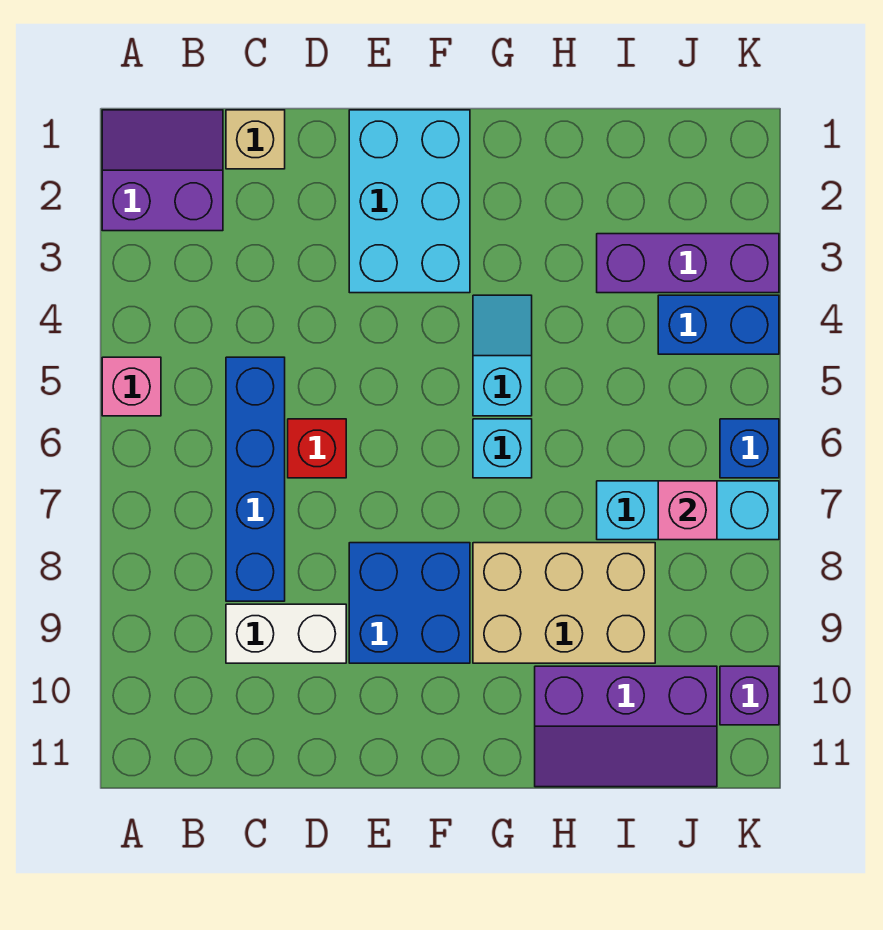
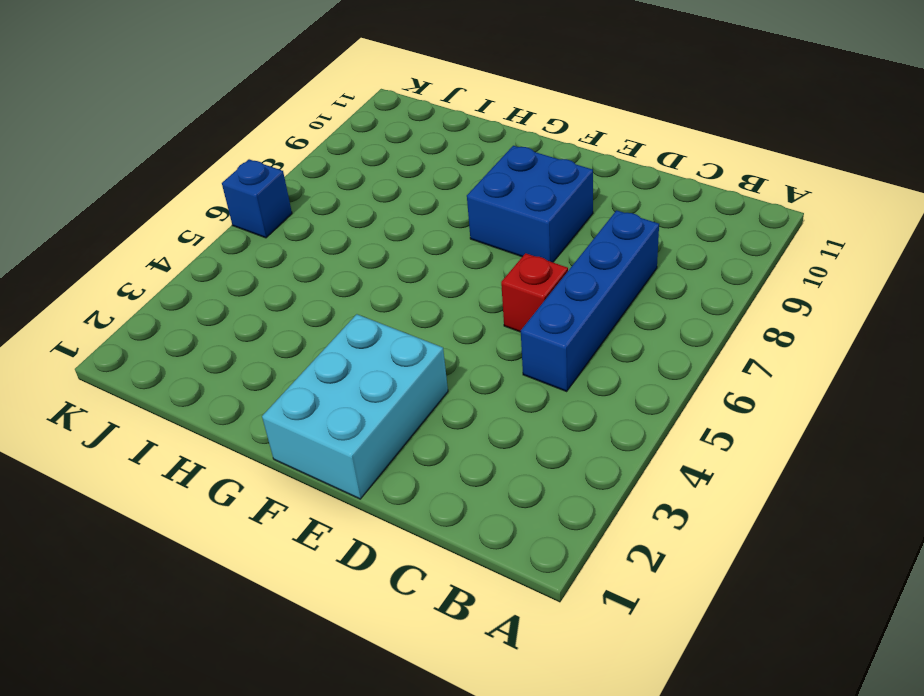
none -> purple slope A1:B2 level 1 top 2
none -> pink brick A5 level 1
none -> tan brick C1 level 1

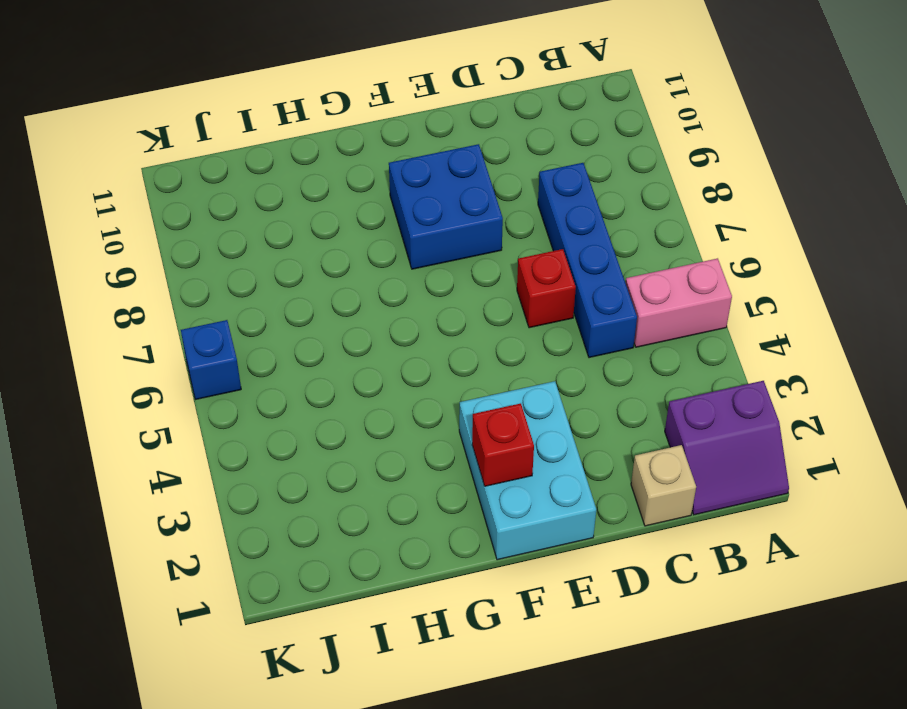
pink brick A5:B5 level 1 -> pink brick A5 level 1
red brick F2 level 2 -> none
none -> white brick C9:D9 level 1
none -> cyan slope G4:G5 level 1 top 5
none -> cyan brick G6 level 1

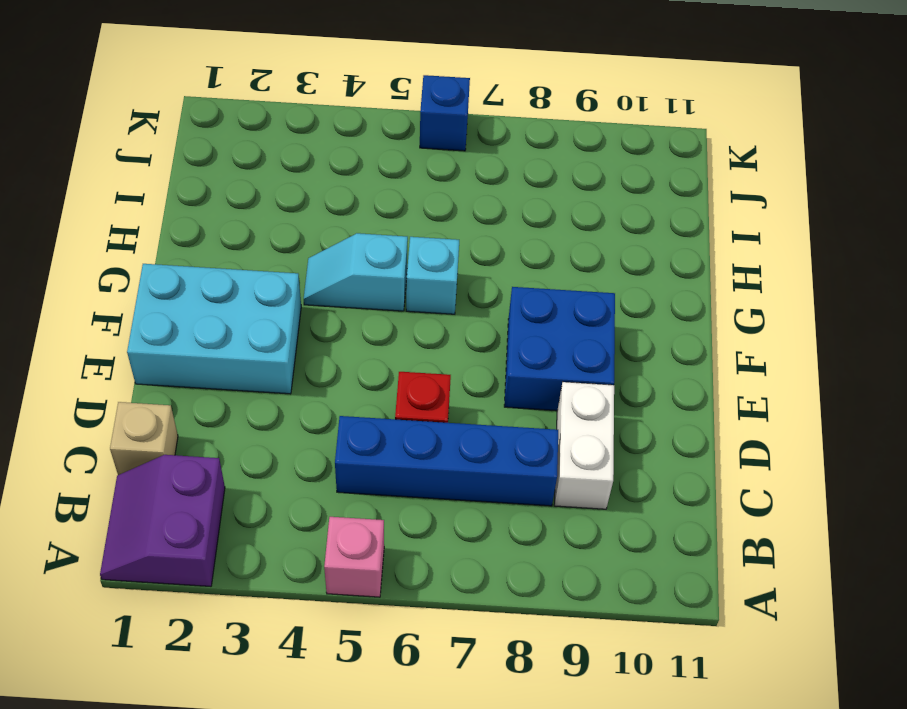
none -> tan brick G8:I9 level 1
none -> purple slope H10:J11 level 1 top 10
none -> purple brick I3:K3 level 1

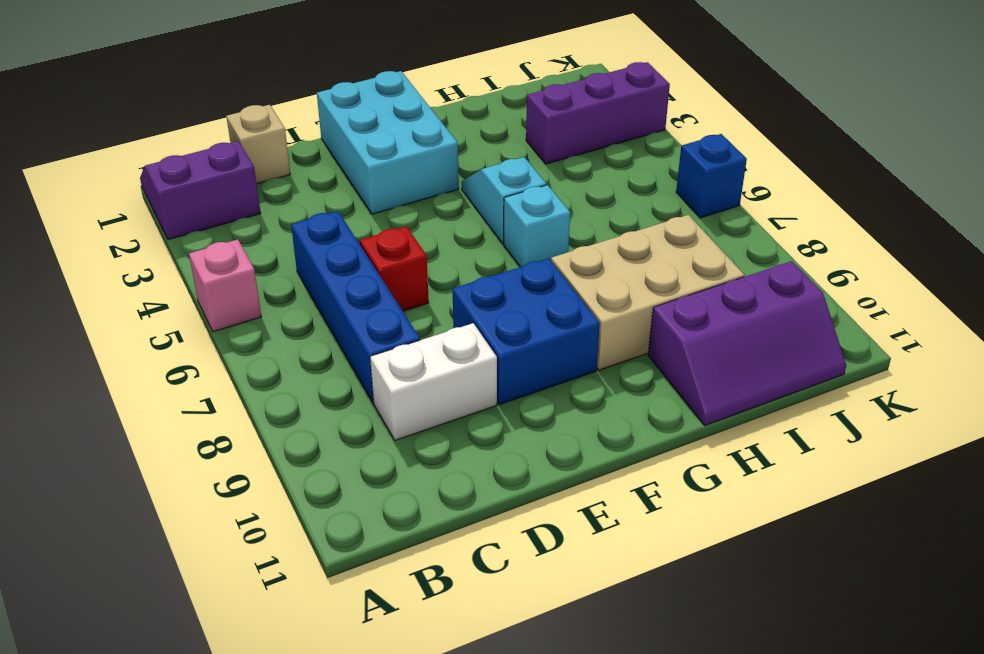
none -> cyan brick I7:K7 level 1
none -> blue brick J4:K4 level 1
none -> purple brick K10 level 1

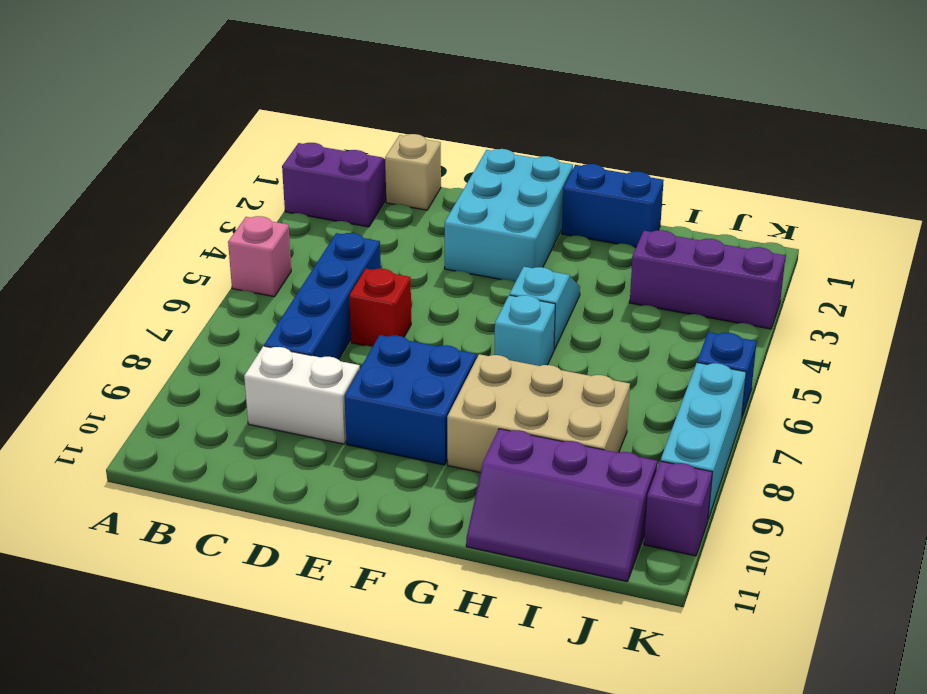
blue brick G1:H1 level 1 -> blue brick J4:K4 level 1
cyan brick K7:K9 level 1 -> cyan brick I7:K7 level 1
none -> pink brick J7 level 2

